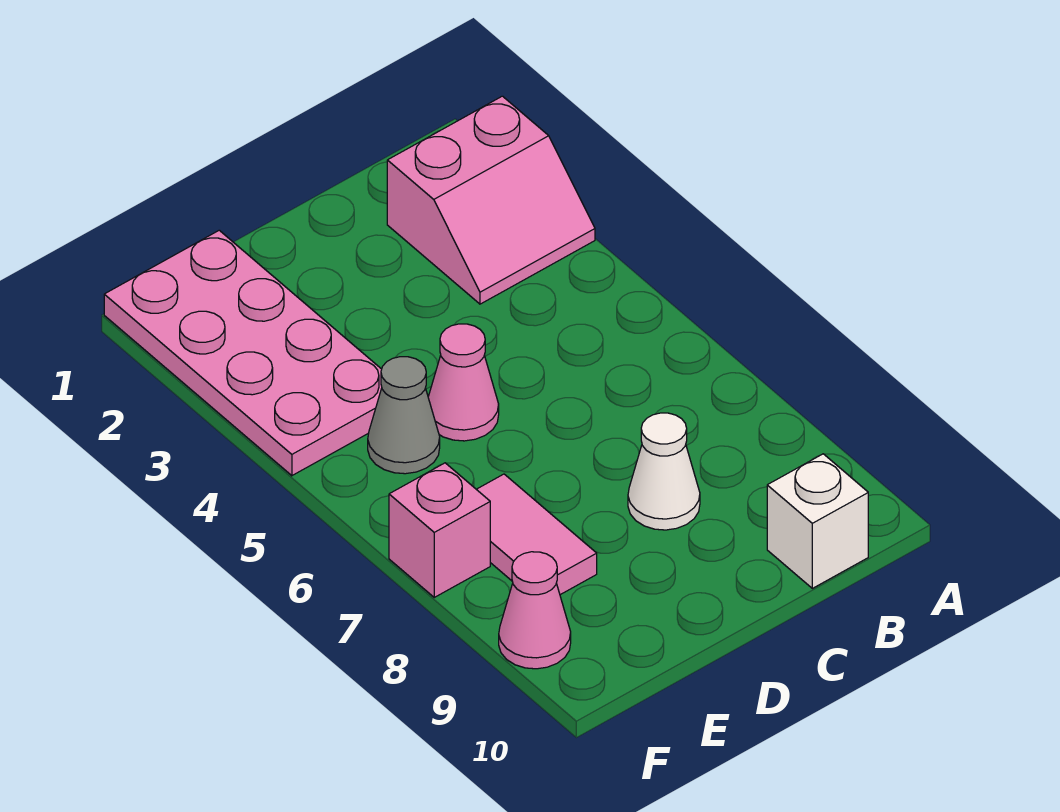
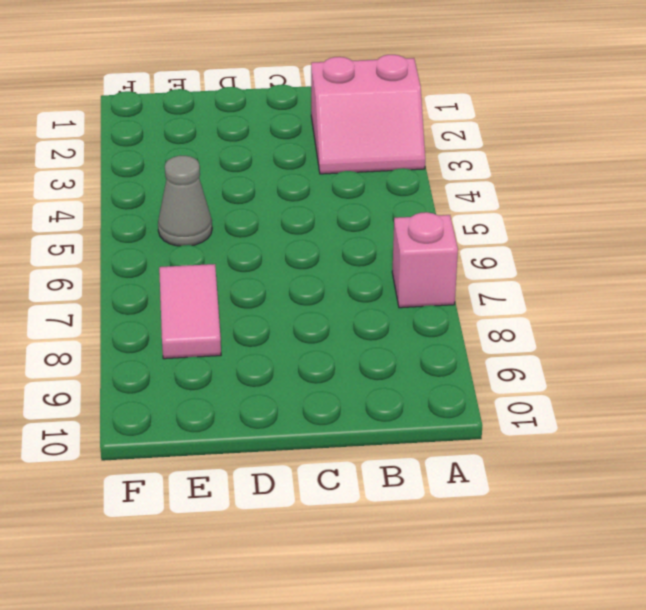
pink brick A7 level 1 -> pink brick F7 level 1
none -> white brick B10 level 1
none -> white cone C8 level 1

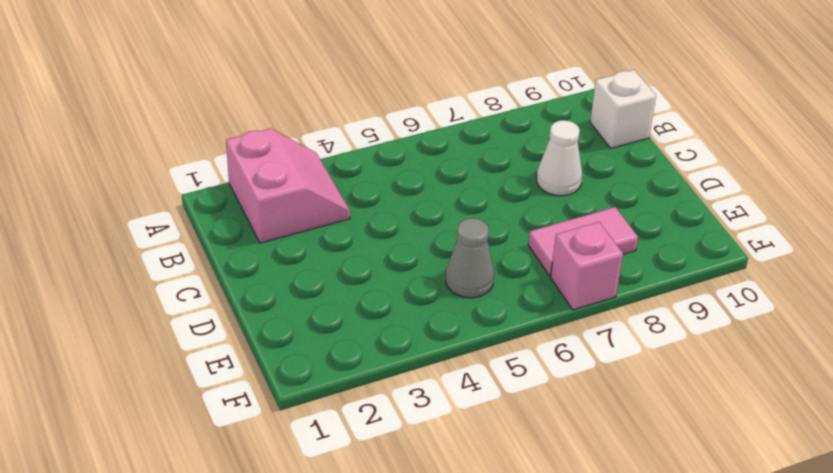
none -> pink cone D5 level 1
none -> pink plate E1:F4 level 1

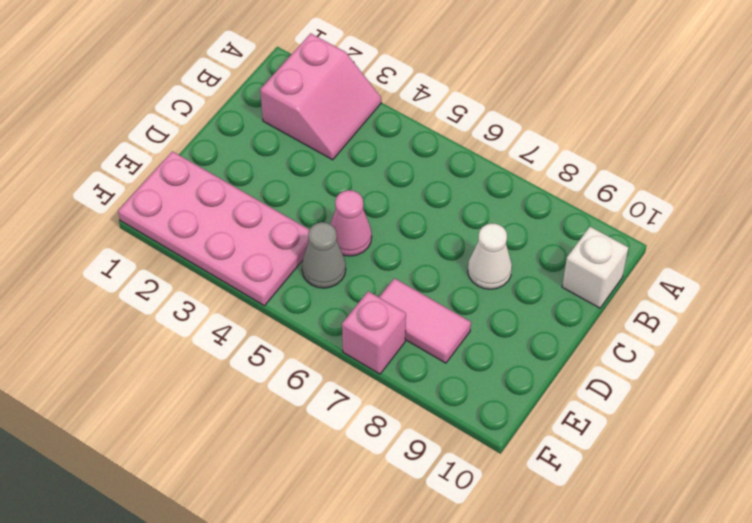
none -> pink cone F9 level 1

